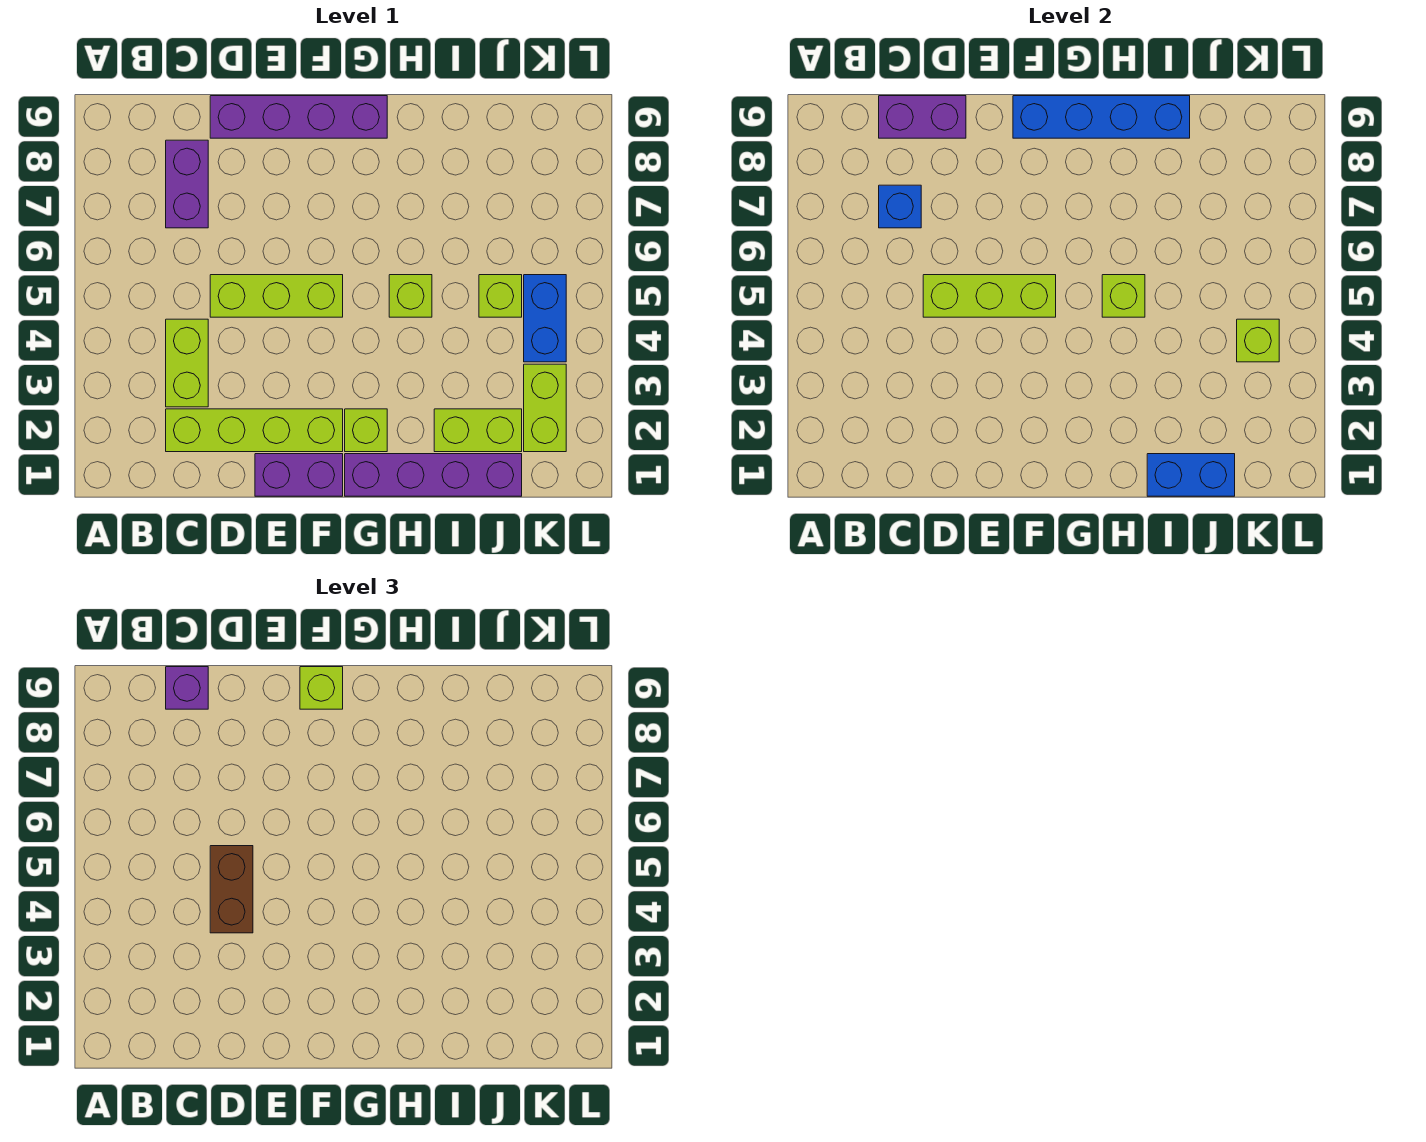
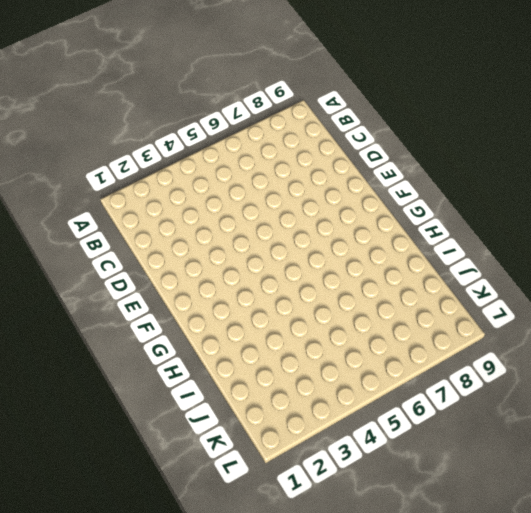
none -> lime brick C2:F2 level 1
none -> lime brick C3:C4 level 1
none -> purple brick C7:C8 level 1

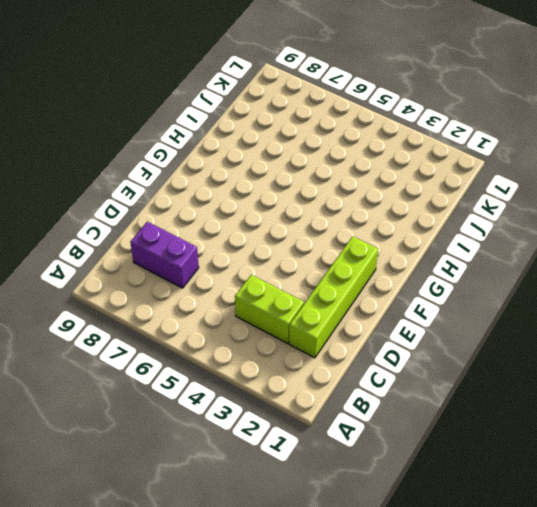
none -> lime brick D5:F5 level 1
none -> purple brick D9:G9 level 1
none -> purple brick E1:F1 level 1

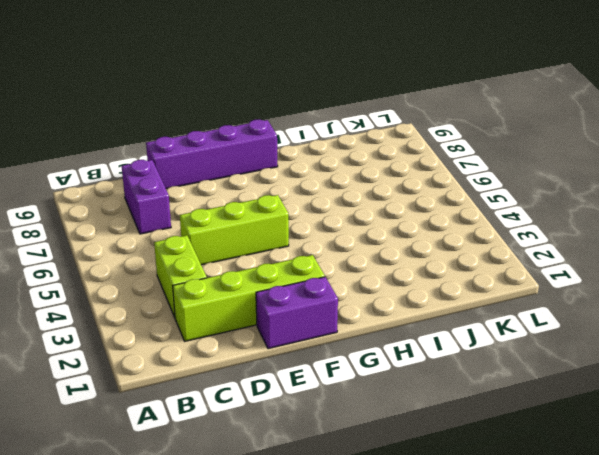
none -> purple brick G1:J1 level 1
none -> lime brick G2 level 1
none -> lime brick H5 level 1

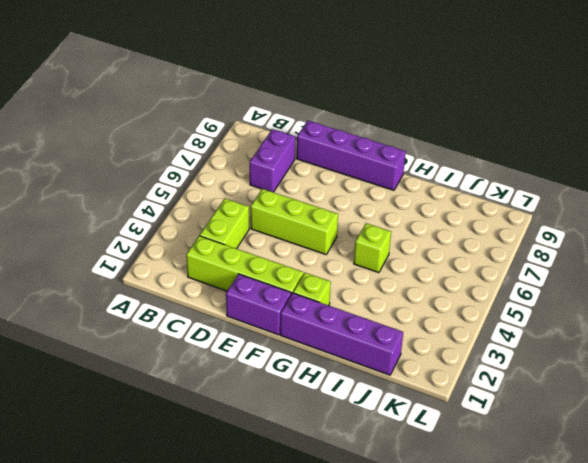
none -> lime brick I2:J2 level 1
none -> lime brick J5 level 1
none -> lime brick K2:K3 level 1

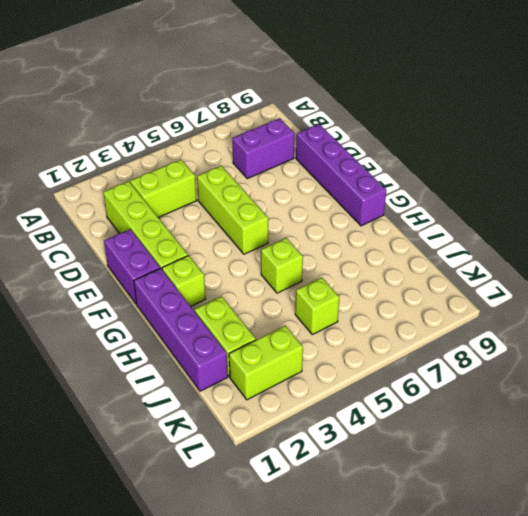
none -> blue brick K4:K5 level 1
none -> blue brick C7 level 2
none -> purple brick C9:D9 level 2

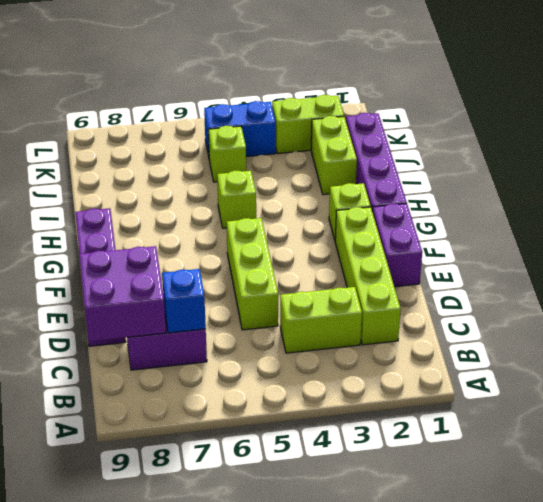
purple brick C8:D9 level 2 -> purple brick C9:D9 level 2
none -> lime brick D5:F5 level 2
none -> blue brick F9:I9 level 2
none -> lime brick H5 level 2

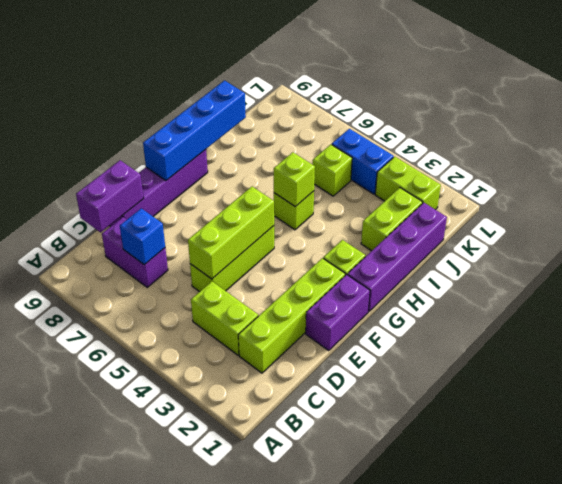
none -> blue brick I1:J1 level 2
none -> lime brick K4 level 2
none -> purple brick C9 level 3

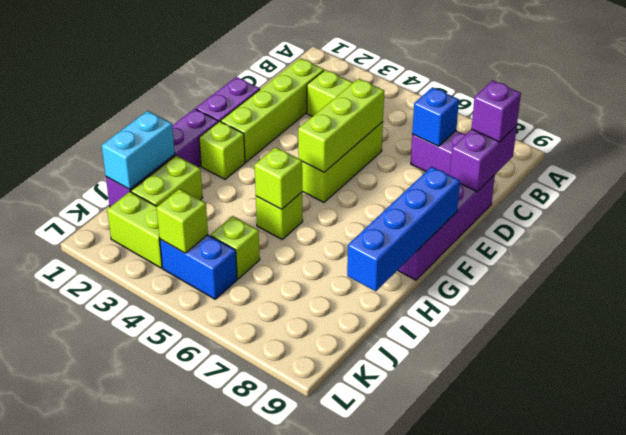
cyan brick I1:J1 level 2 -> blue brick I1:J1 level 2
none -> brown brick D4:D5 level 3
none -> lime brick F9 level 3

